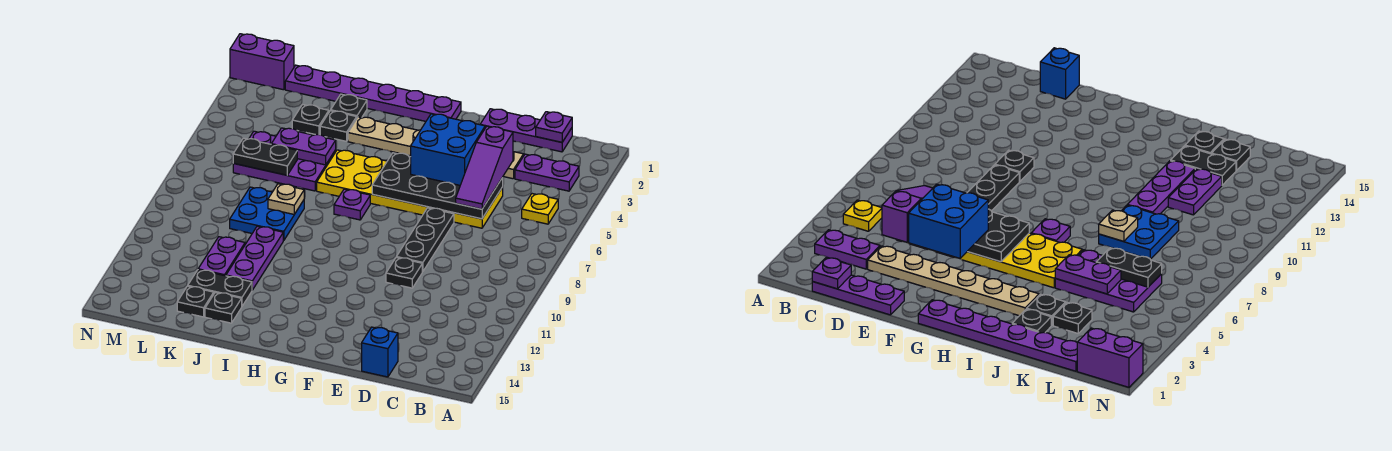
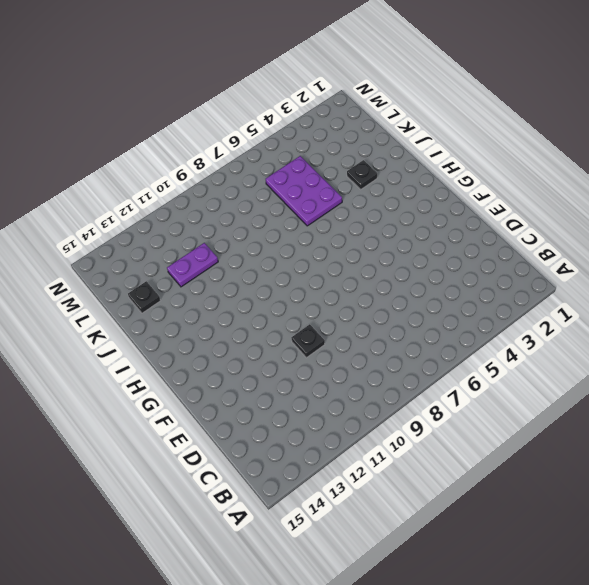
none -> purple plate B3:C3 level 1
none -> yellow plate B5 level 1
none -> purple plate C1:E1 level 1

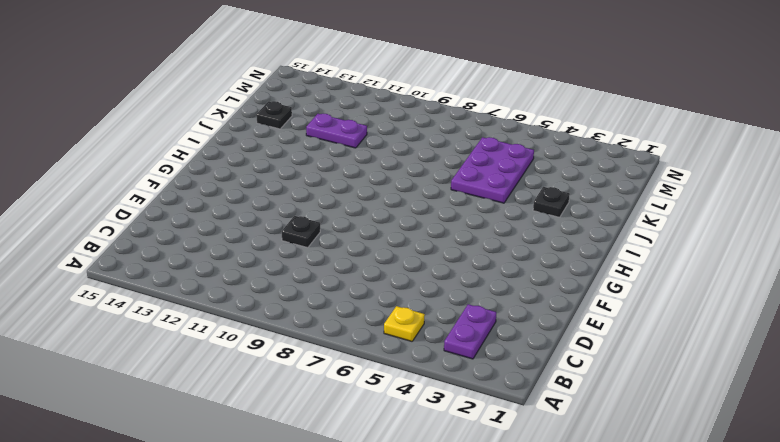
none -> purple plate C1:E1 level 1
none -> tan plate D3:I3 level 1
none -> yellow plate D5:I6 level 1

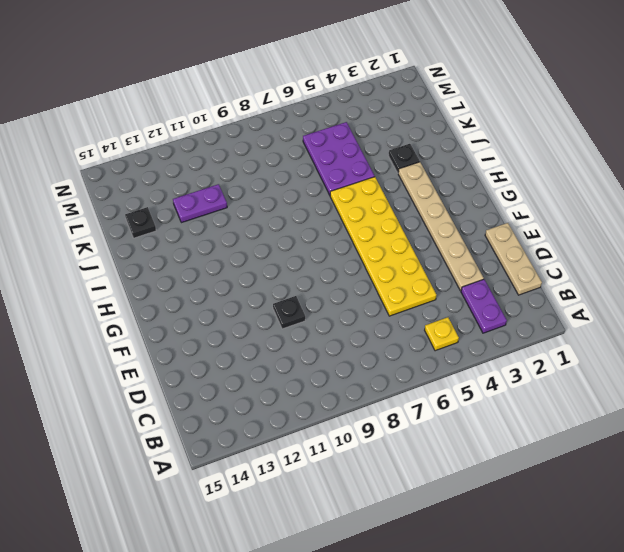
tan plate C1:E1 level 1 -> purple plate C1:E1 level 1
none -> blue brick D15 level 1
none -> black plate E7:E9 level 1
none -> purple plate G1:L1 level 1

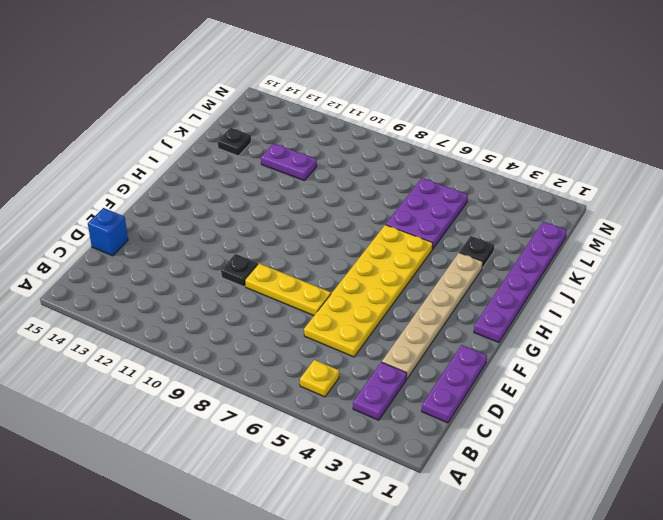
yellow plate E7:E9 level 1 -> black plate E7:E9 level 1
none -> purple plate H7 level 1
none -> black plate J2 level 1
none -> blue plate J8:K9 level 1

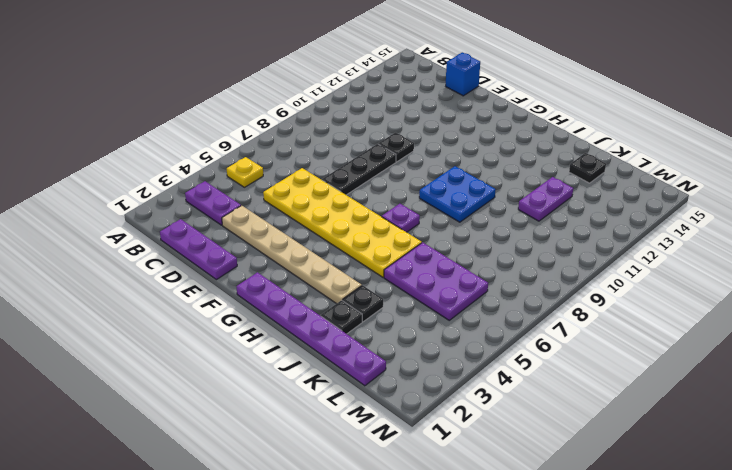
blue plate H9:I10 level 1 -> blue plate J8:K9 level 1
none -> purple plate J10:J12 level 1
none -> black plate J13:K13 level 1
none -> black plate J14 level 1

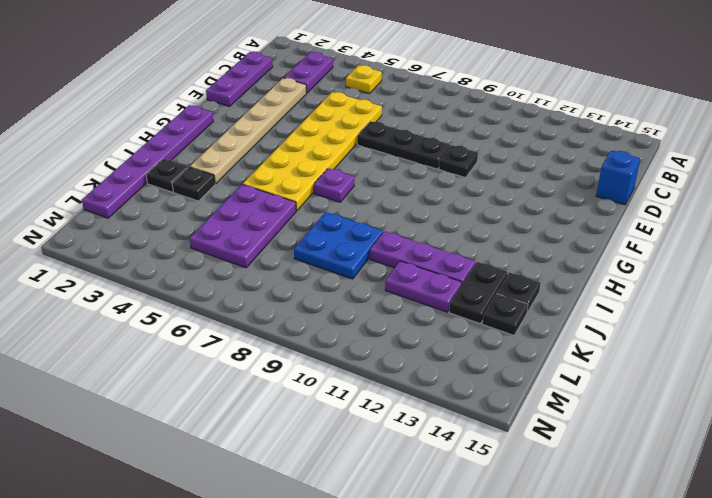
none -> black plate K3 level 1
none -> purple brick M1:N1 level 1
none -> purple plate C1 level 2

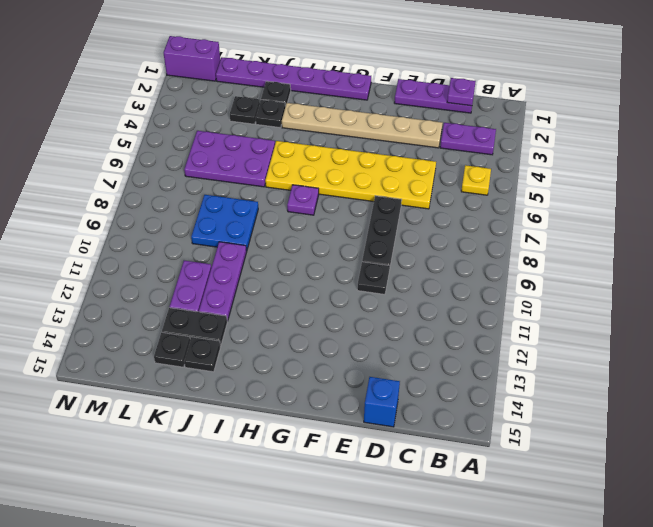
none -> black plate D5:G6 level 2
none -> purple plate J5:K5 level 2
none -> tan plate J8 level 2

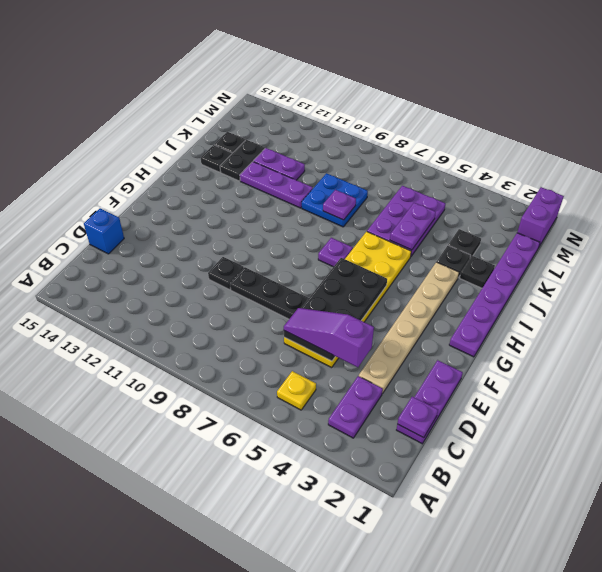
purple plate J8 level 2 -> tan plate J8 level 2
none -> black plate K6:L6 level 2
none -> blue brick E4:F5 level 3

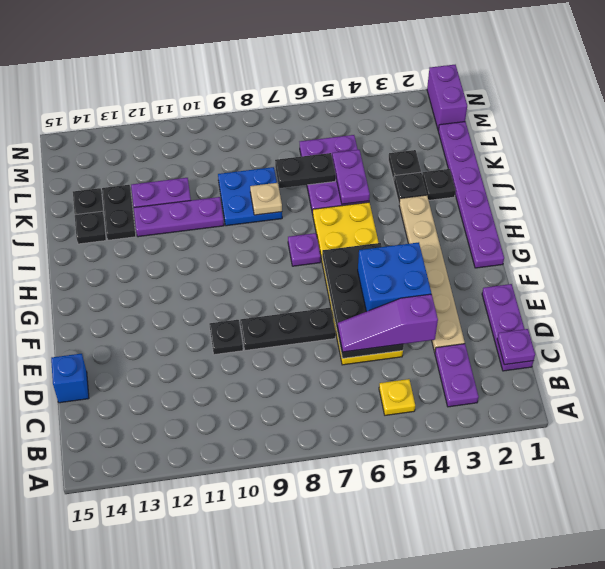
black plate K6:K7 level 2 -> black plate K6:L6 level 2

